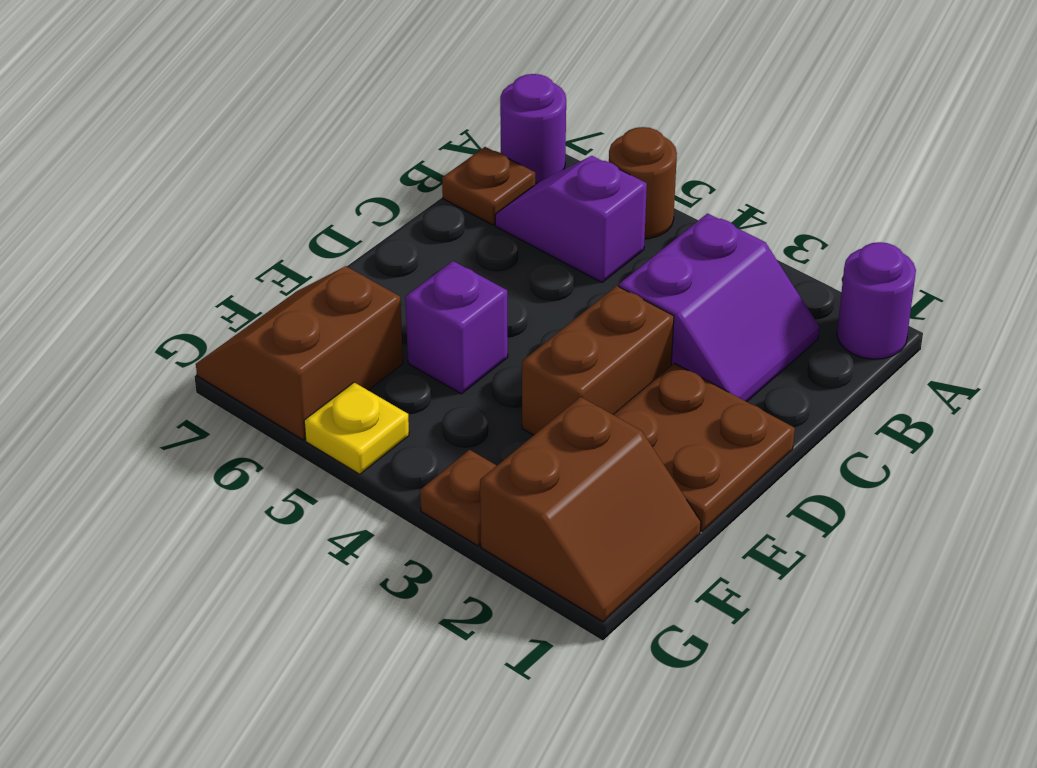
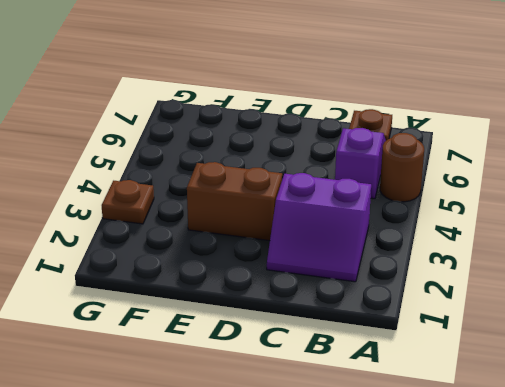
none -> purple round brick A1 level 1
none -> purple round brick A7 level 1
none -> brown plate D1:E2 level 1

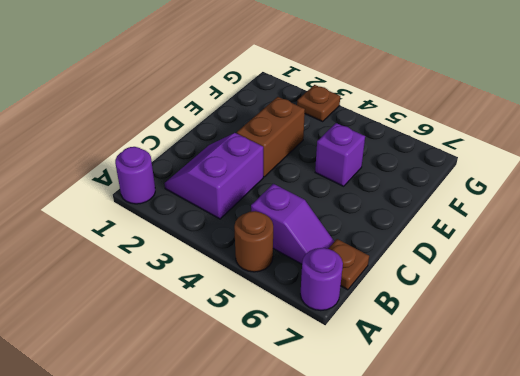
none -> brown plate D1:E2 level 1
none -> brown slope F1:G2 level 1 top 2
none -> brown slope F6:G7 level 1 top 6

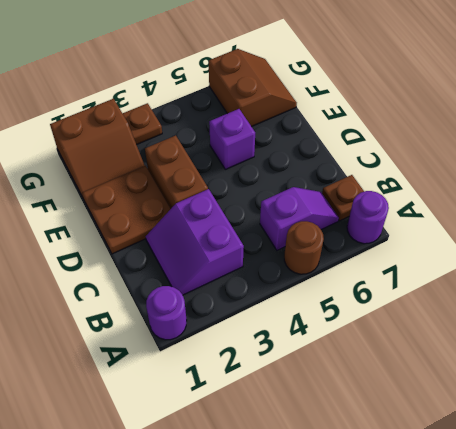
brown slope F1:G2 level 1 top G -> brown slope F1:G2 level 1 top 2
none -> yellow plate G5 level 1

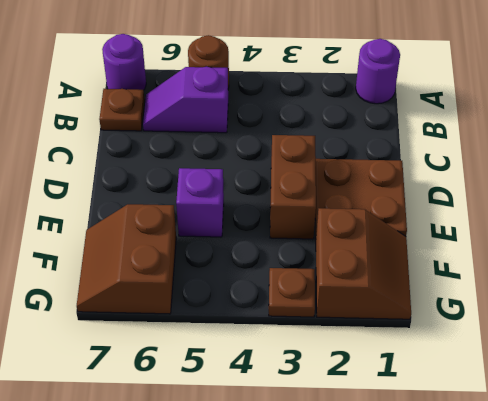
none -> purple slope B2:C3 level 1 top 3
none -> yellow plate G5 level 1

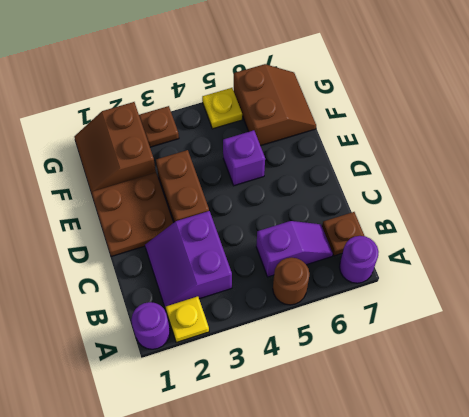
yellow plate A2 level 1 -> none

